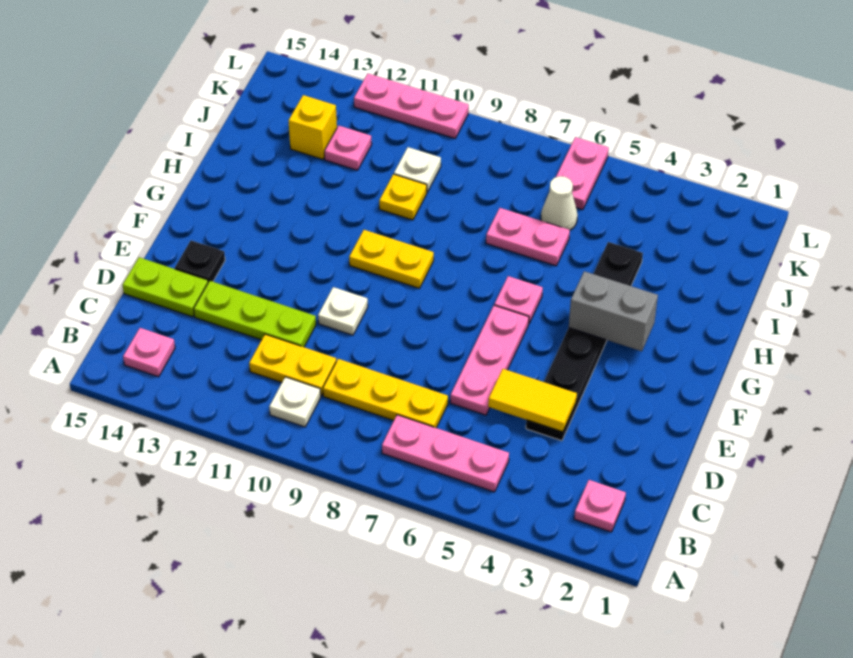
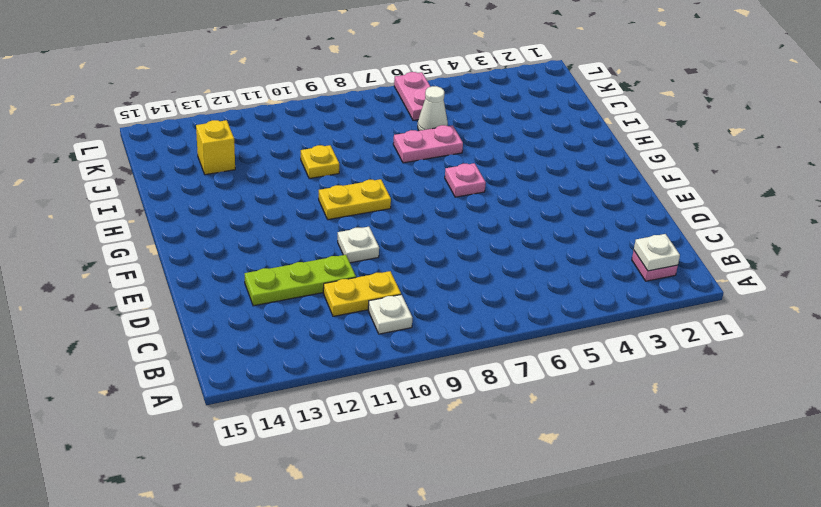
white plate B2 level 2 -> white plate J10 level 1
none -> pink plate B5:B7 level 1
none -> pink plate B14 level 1
none -> yellow plate C7:C9 level 1

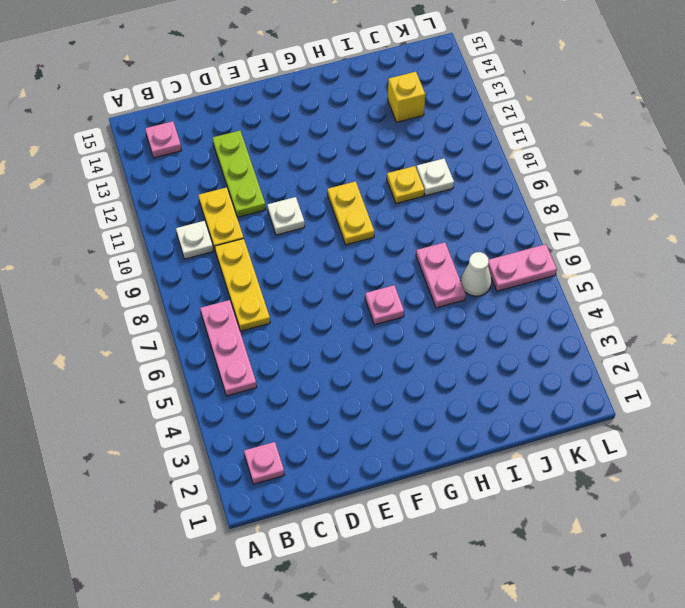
none -> black plate D4:I4 level 1
none -> pink plate D6:F6 level 1
none -> lime plate D14:D15 level 1

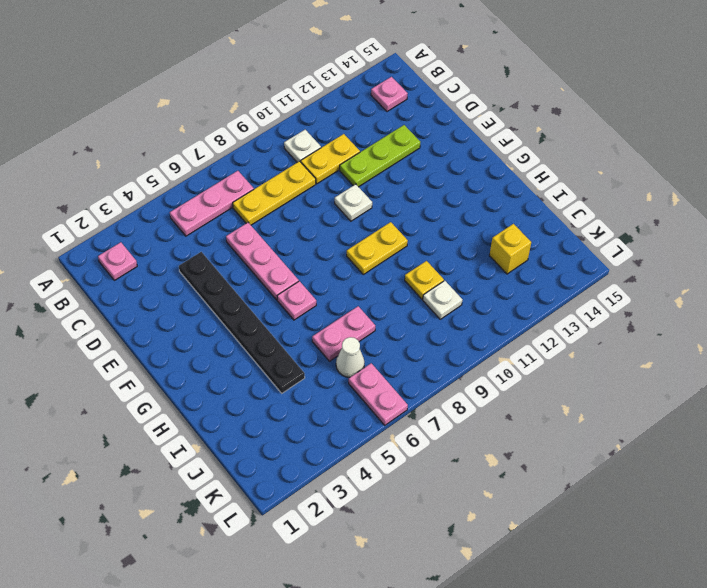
none -> lime plate D14:D15 level 1
none -> black plate E14 level 1
none -> pink plate J12 level 1

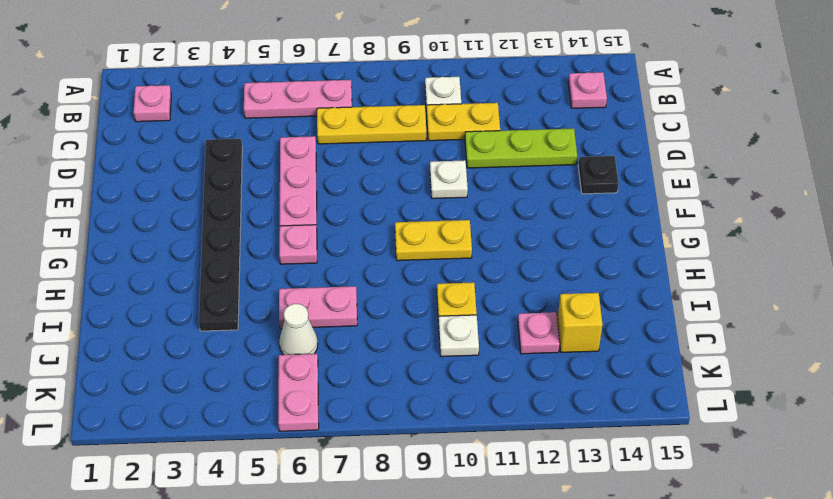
none -> lime plate D14:D15 level 1
none -> pink plate L10:L12 level 1
none -> yellow tile D4:D5 level 2

